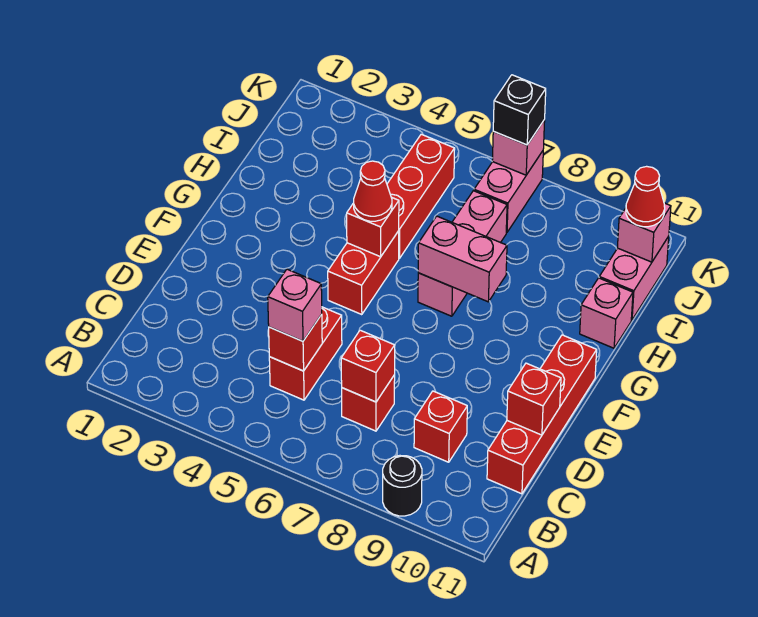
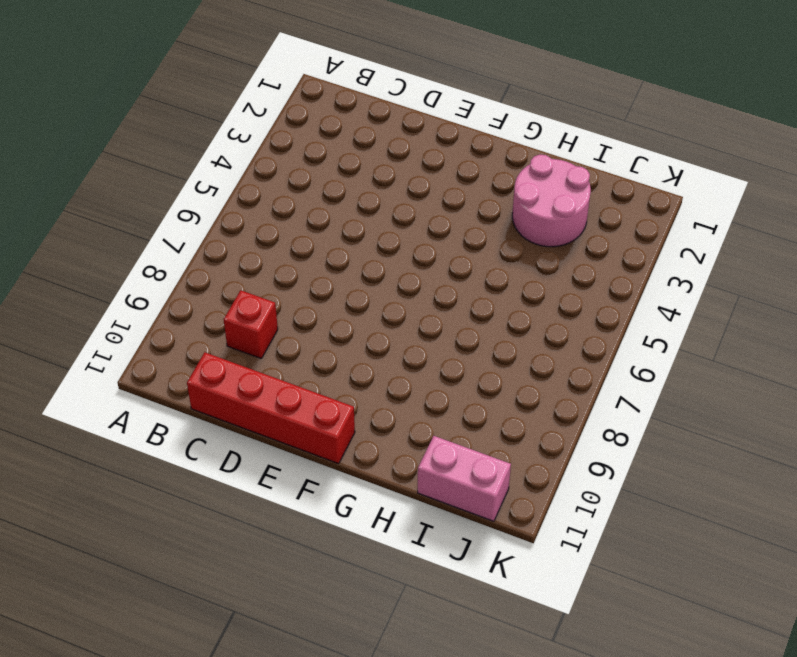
pink round brick H2:I3 level 1 -> none
none -> black round brick A9 level 1
none -> red brick C5:D5 level 1
none -> red brick C7 level 1

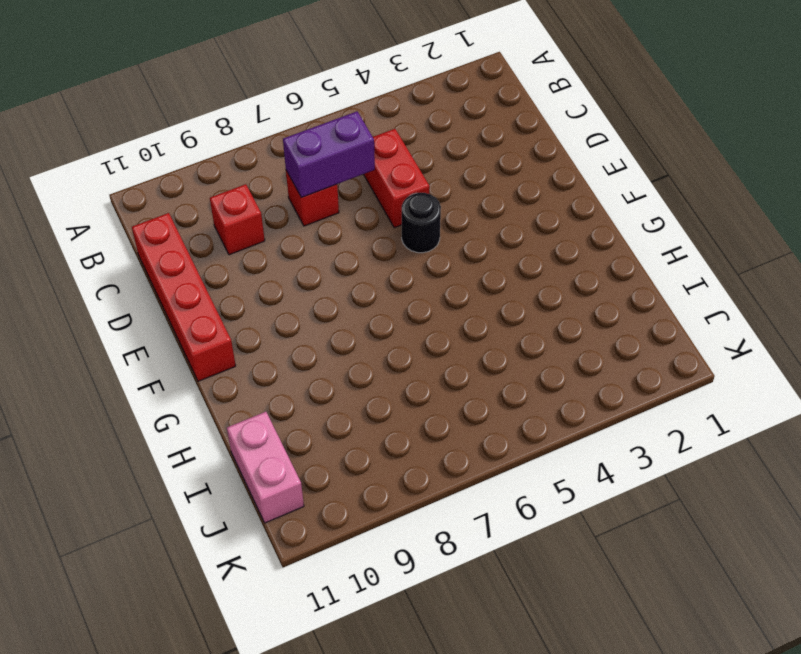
purple brick C6:C7 level 2 -> red brick C7 level 2
black round brick E5 level 1 -> black round brick A9 level 1
none -> red brick F5:G5 level 1
none -> pink brick G7:I7 level 1
none -> red brick H5:J5 level 1

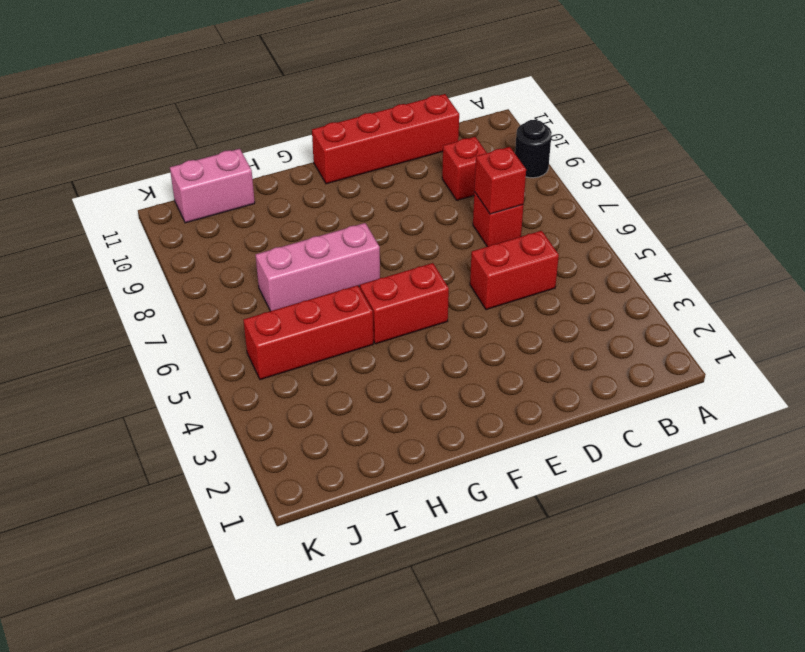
none -> pink brick H11 level 1
none -> pink brick J7:K7 level 1
none -> red brick C5 level 2

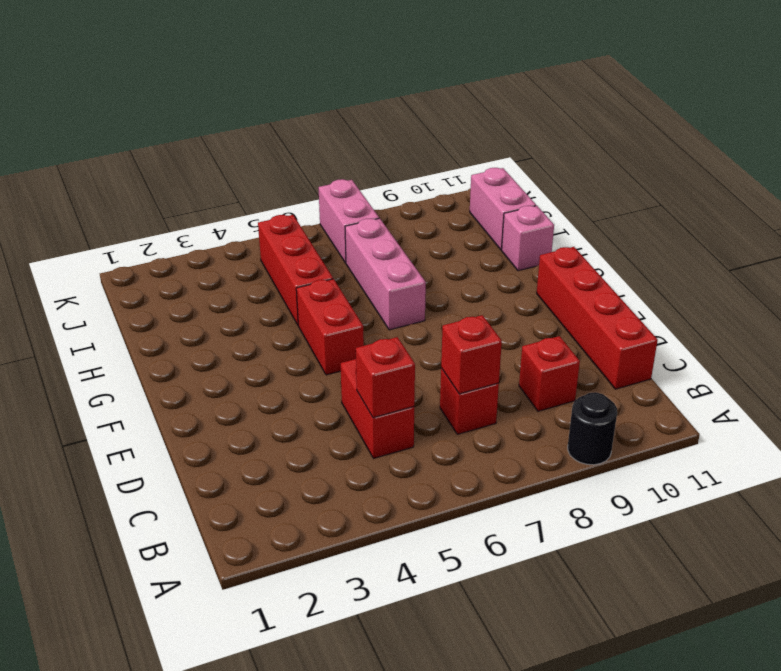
none -> red brick D11 level 2
none -> red brick G5 level 2
none -> pink brick G7:G8 level 2

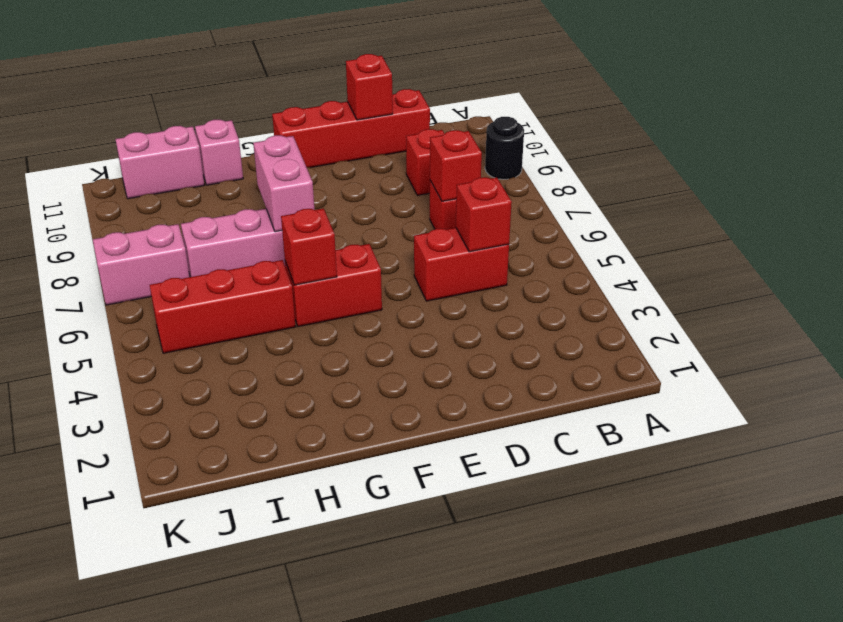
none -> pink brick J11 level 2
none -> pink brick K7 level 2
none -> pink brick C5 level 3

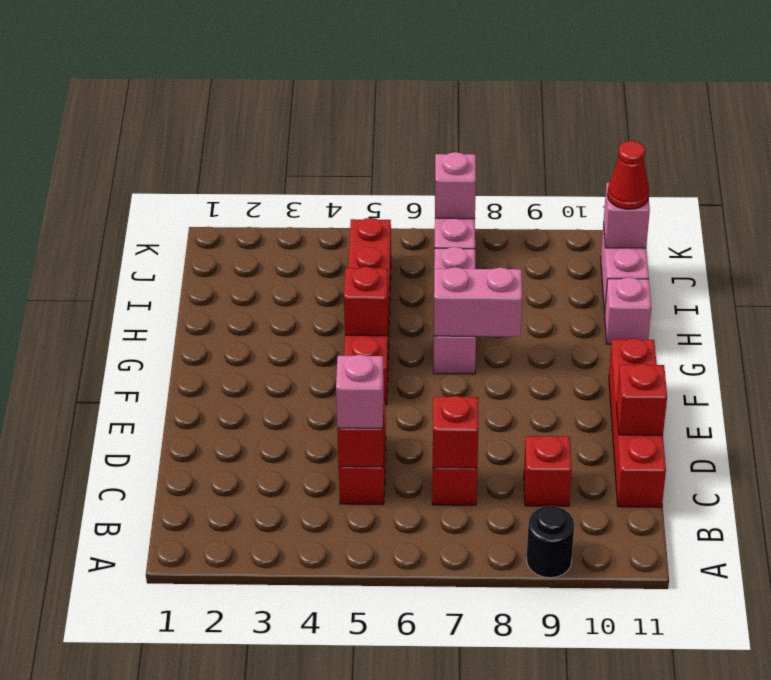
none -> red cone G5 level 3
none -> black brick K7 level 3

